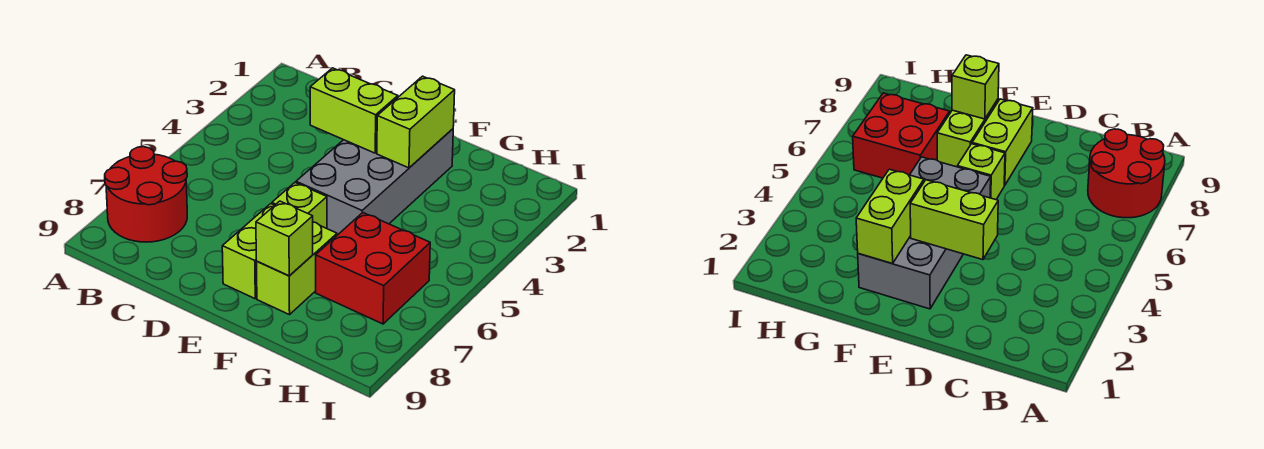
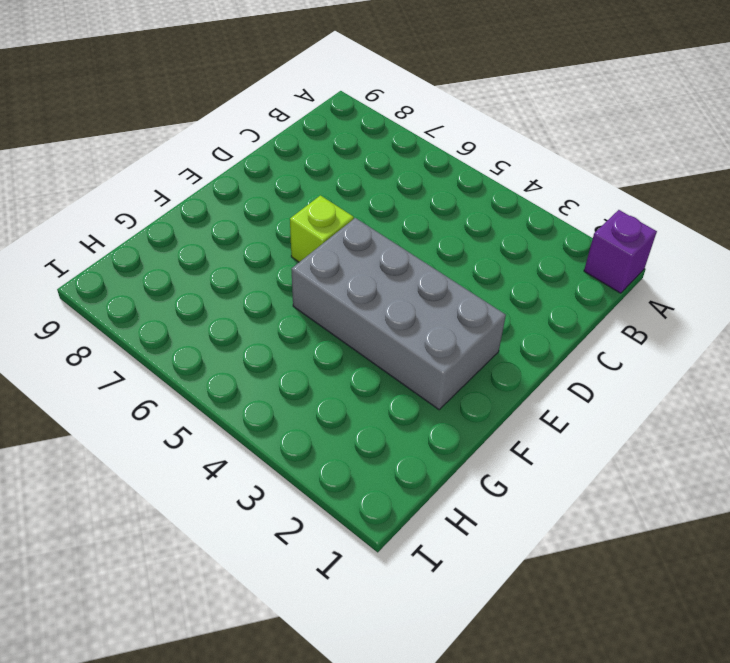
purple brick A1 level 1 -> none
none -> red round brick A7:B8 level 1
none -> lime brick E7:E8 level 1

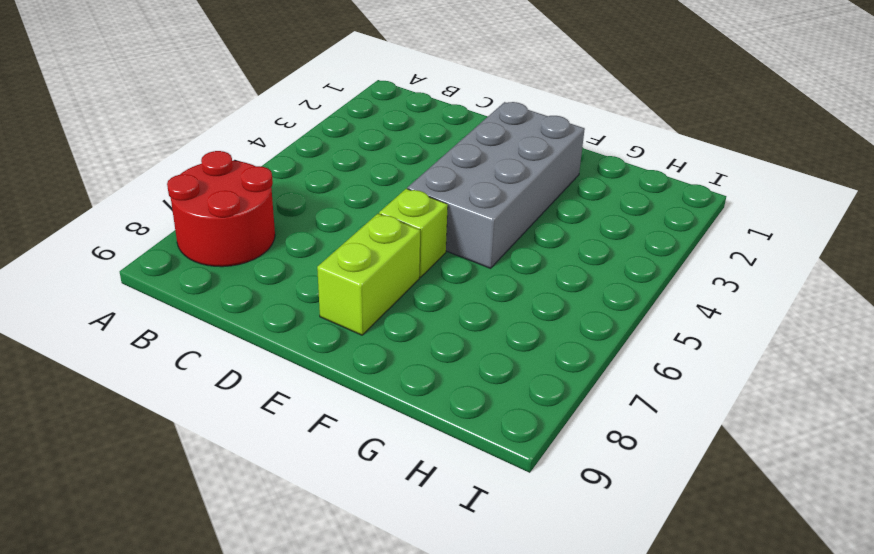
none -> lime brick F7:F8 level 1
none -> red brick G6:H7 level 1

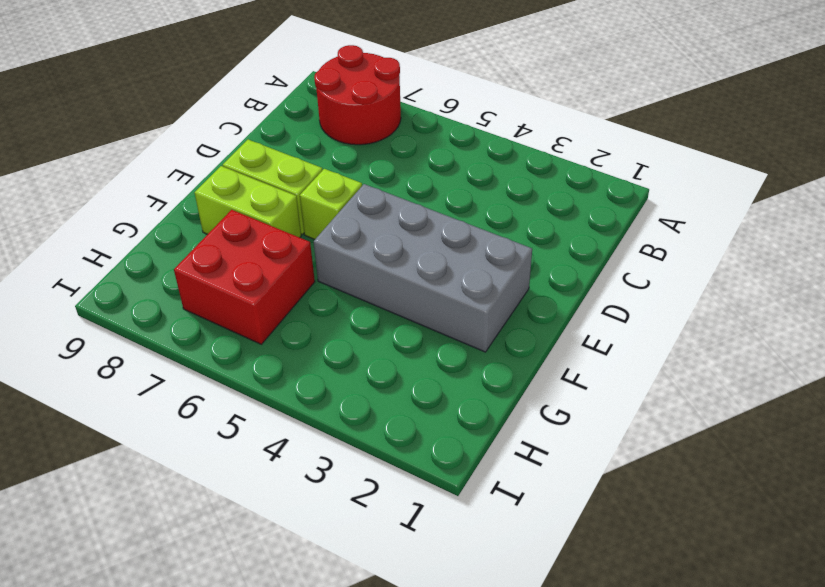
none -> lime brick D3:E3 level 2
none -> lime brick F2:F3 level 2

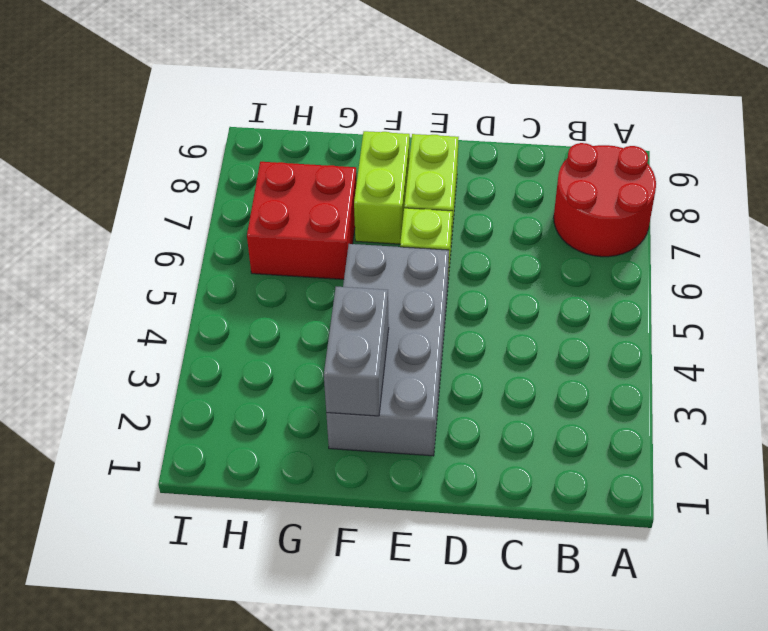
grey brick F2:F3 level 2 -> lime brick F2:F3 level 2
none -> lime brick D3:E3 level 2
none -> lime brick F8 level 2

